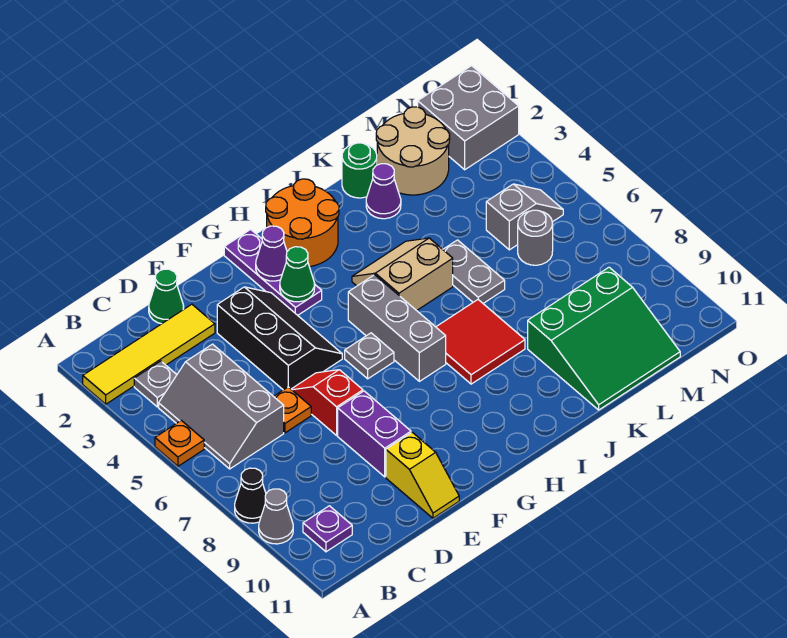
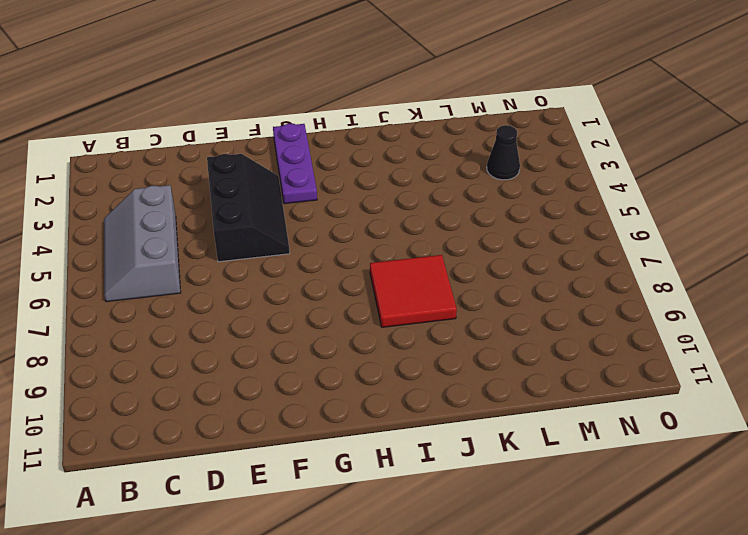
black cone M3 level 1 -> black cone A8 level 1
none -> yellow tile A2:D2 level 1
none -> orange plate A5 level 1
none -> grey cone A9 level 1

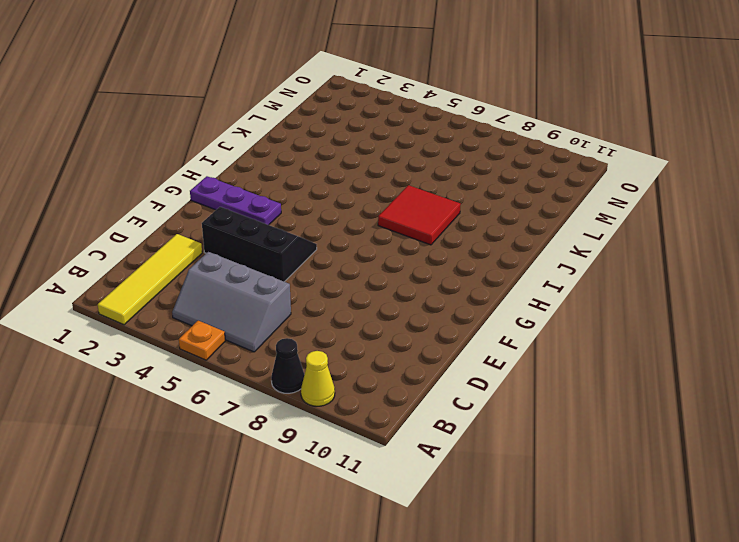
yellow cone A9 level 1 -> grey cone A9 level 1
none -> grey plate B3 level 1
none -> purple plate B10 level 1
none -> green cone D1 level 1

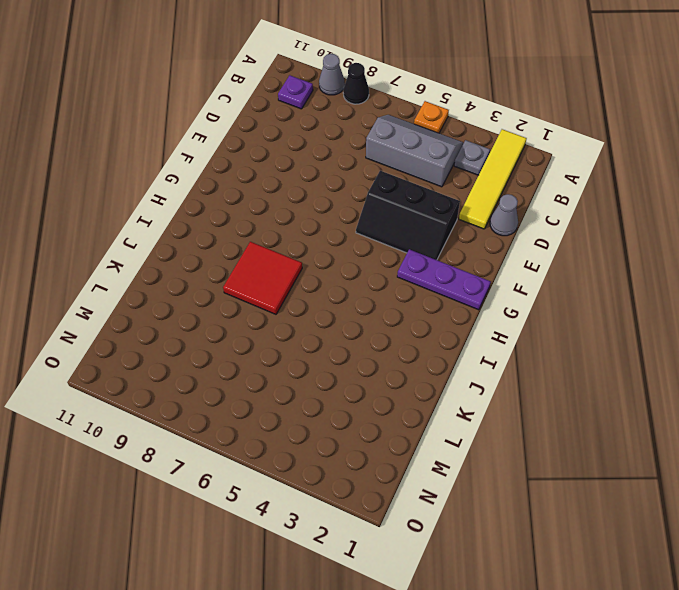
grey cone D1 level 1 -> green cone D1 level 1
none -> orange plate D6 level 1
none -> red slope E6:E7 level 1 top 7
none -> purple brick E8:E9 level 1

